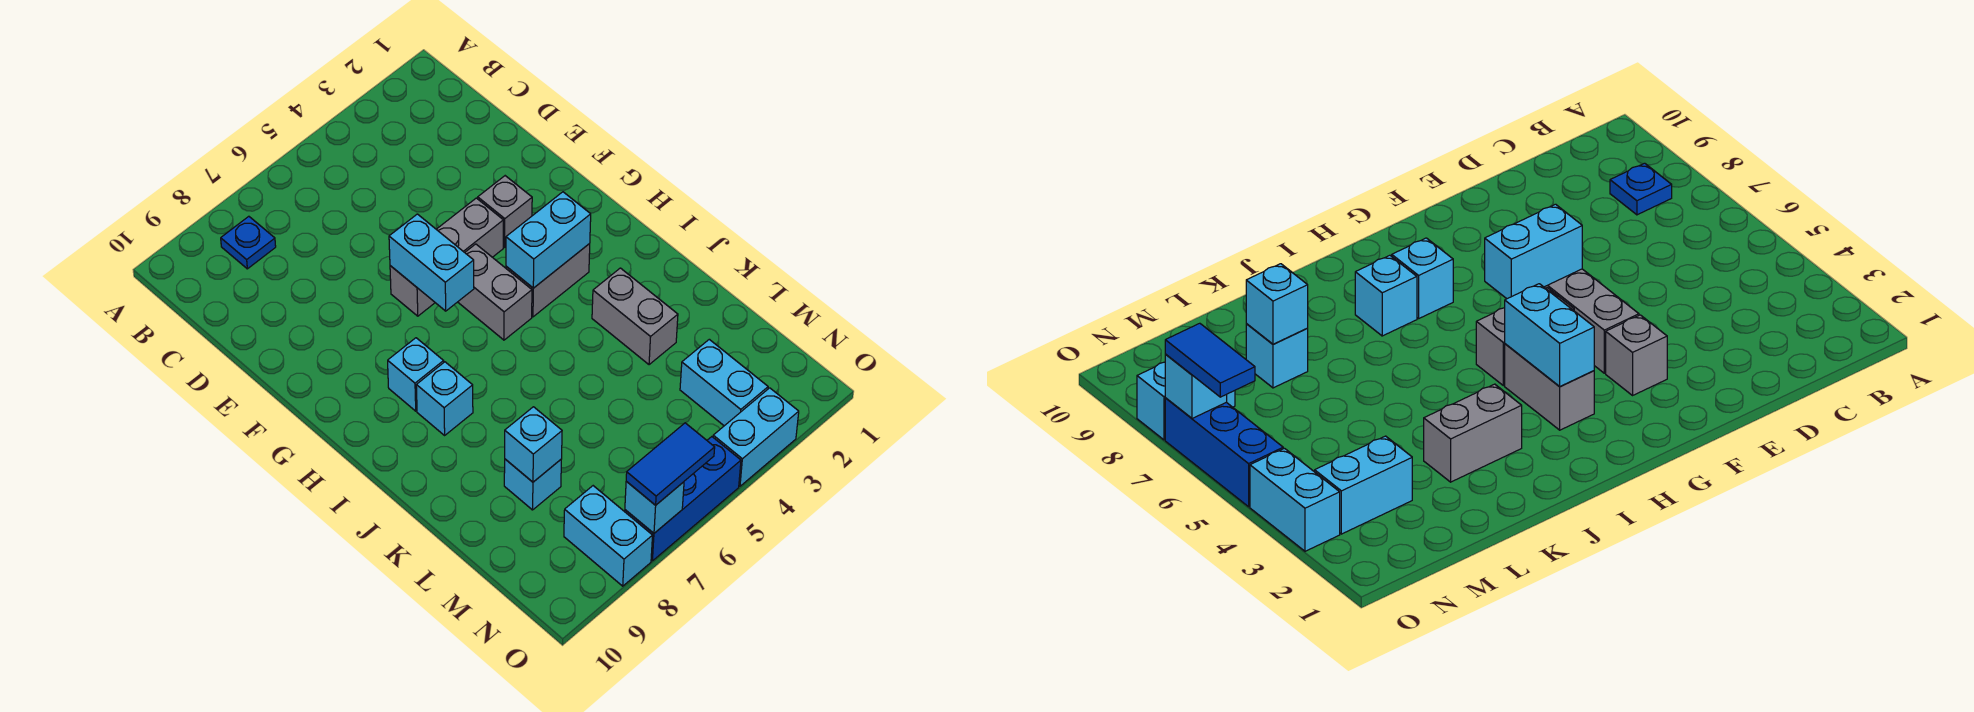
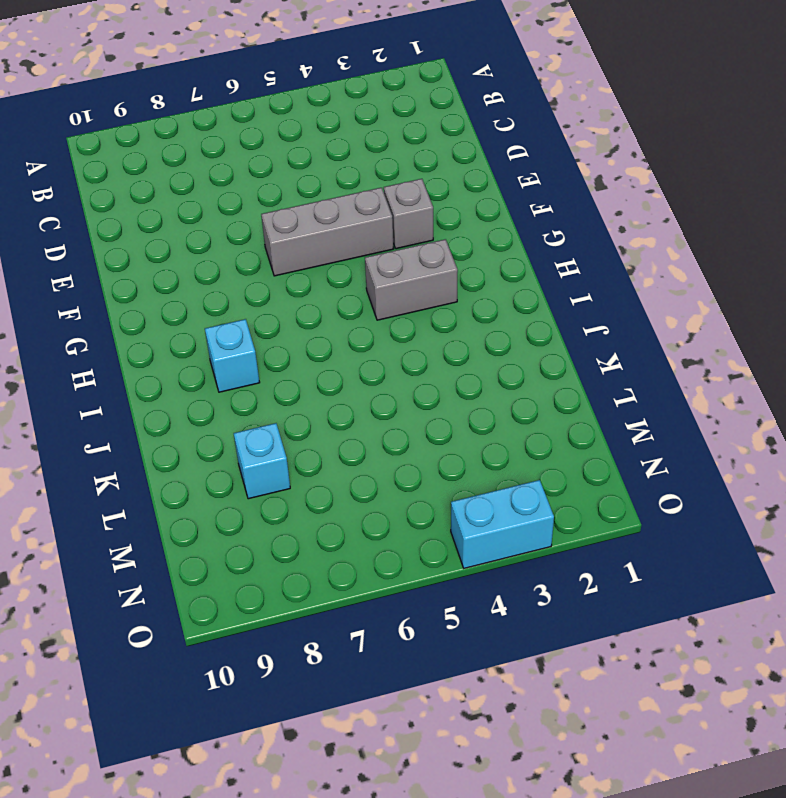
none -> blue plate B8 level 1
none -> grey brick G5:H5 level 1
none -> cyan brick H8 level 1

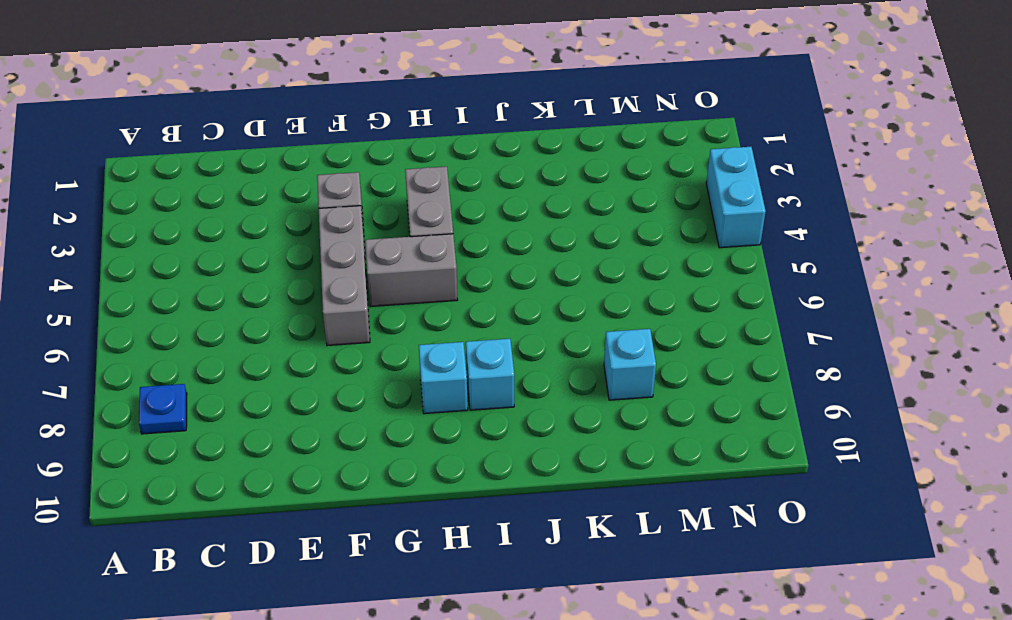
none -> grey brick J3:K3 level 1
none -> cyan brick M3:N3 level 1
none -> cyan brick N8:O8 level 1

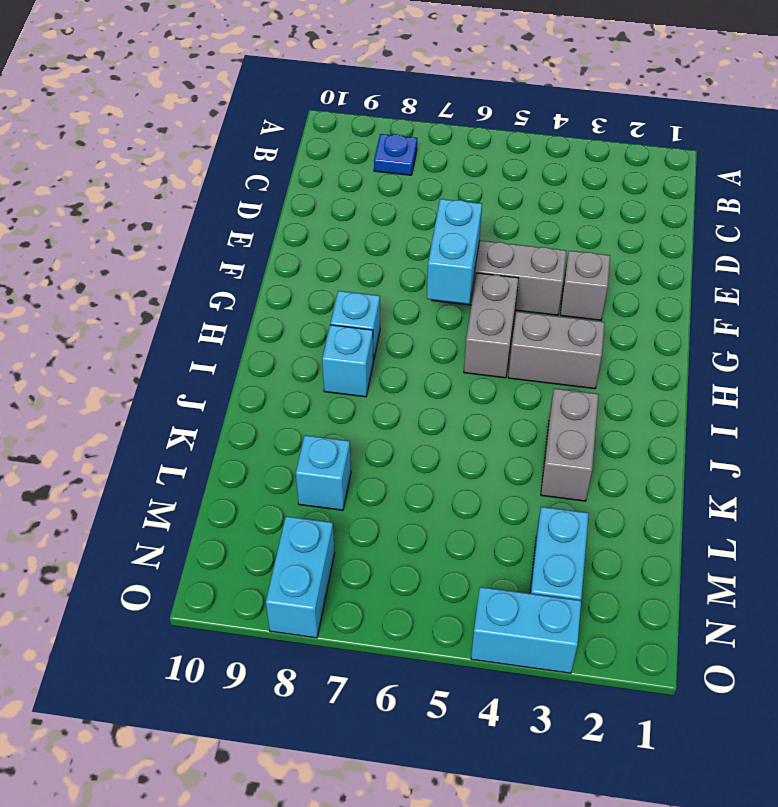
none -> blue brick O5:O7 level 1
none -> cyan brick H3:H4 level 2
none -> cyan brick L8 level 2

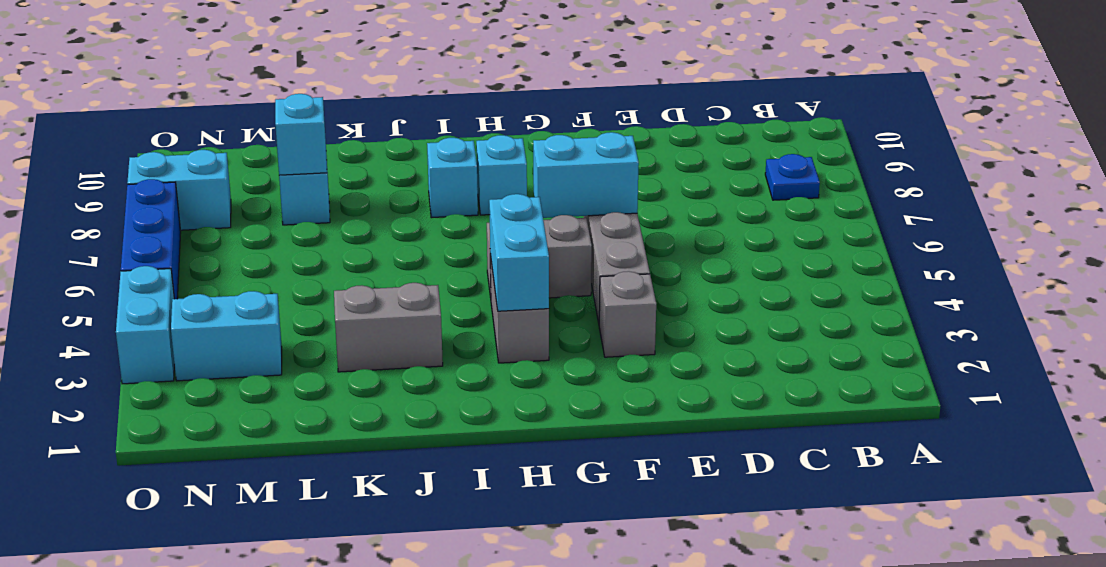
none -> cyan brick O7 level 2
none -> blue tile O6:O7 level 3

